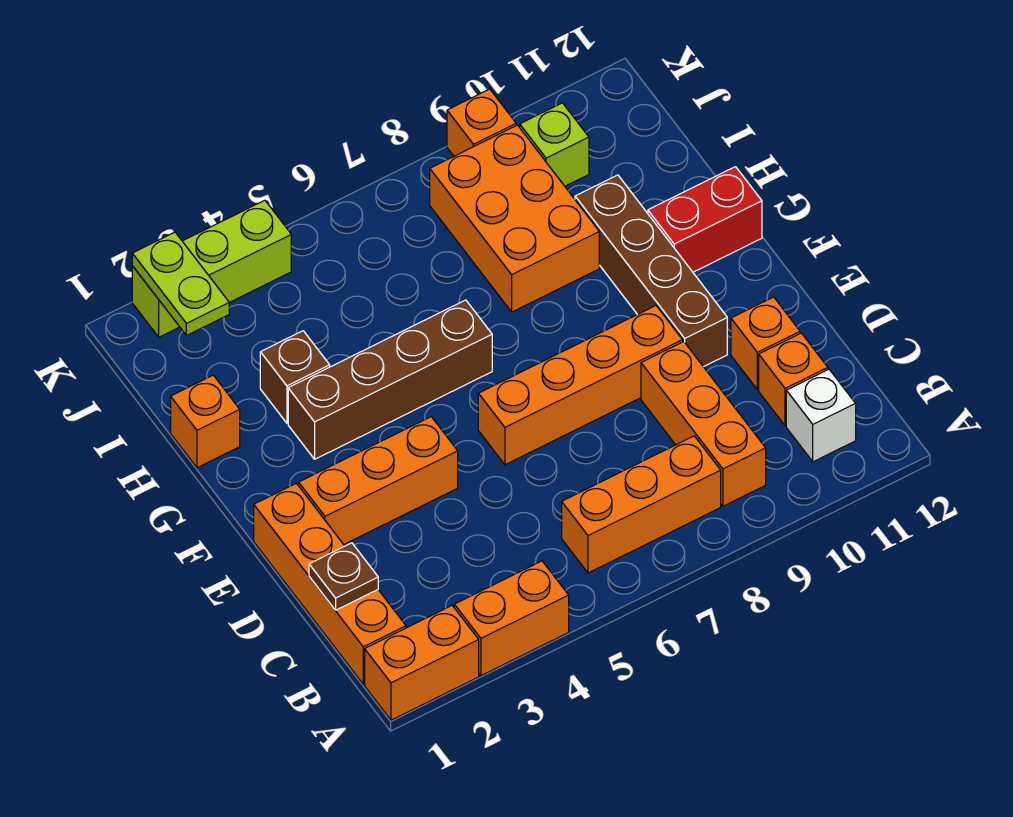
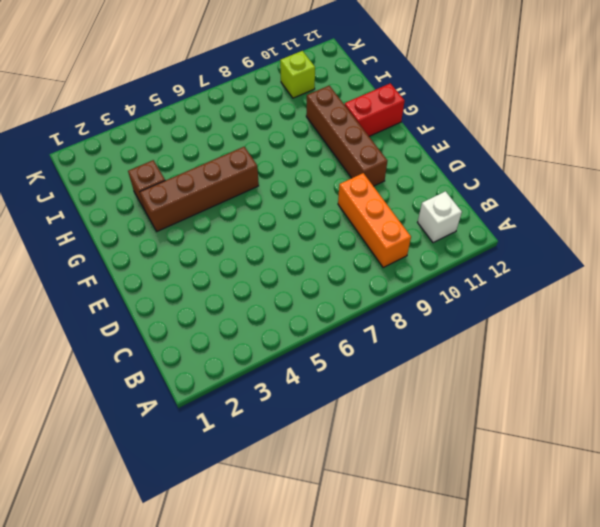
none -> orange brick A1:A2 level 1
none -> orange brick A3:A4 level 1
none -> orange brick B1:E1 level 1

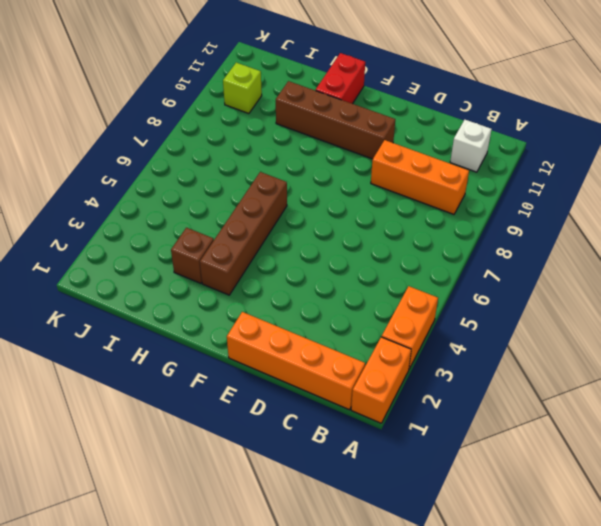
none -> orange brick B6:B8 level 1
none -> orange brick C11 level 1
none -> orange brick D11 level 1

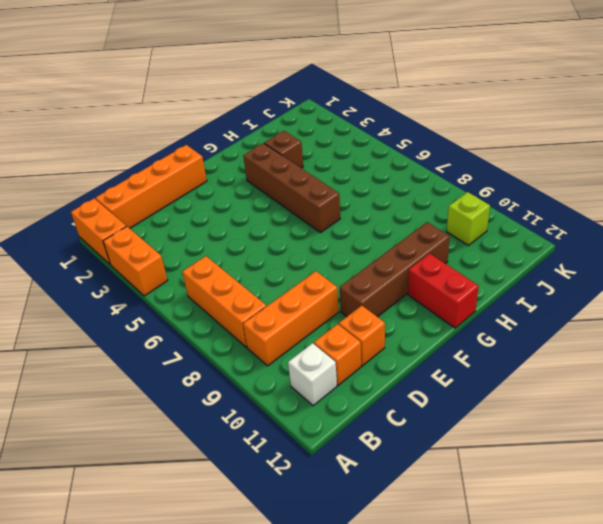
none -> orange brick E2:E4 level 1
none -> orange brick E6:E9 level 1
none -> orange brick H1 level 1

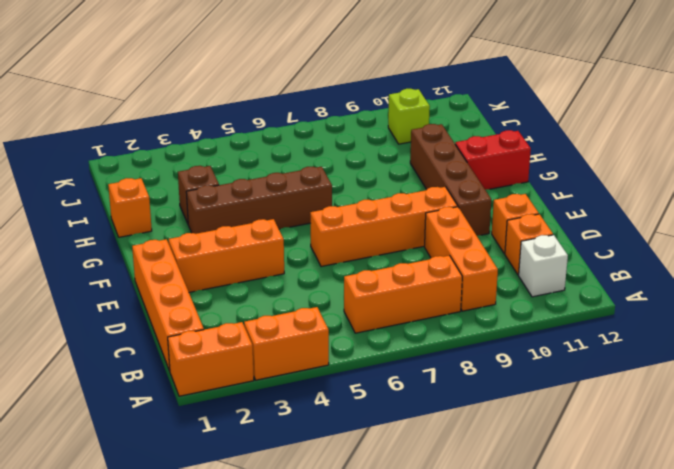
none -> orange brick H8:J9 level 1
none -> lime brick K2:K4 level 1
none -> orange brick K9 level 1

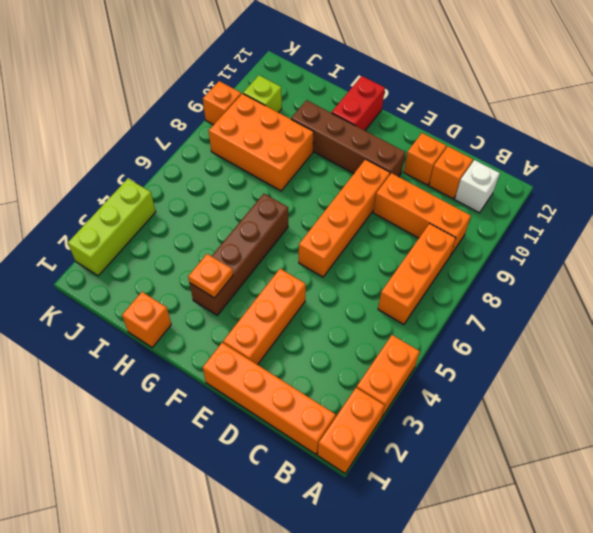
orange plate G3 level 2 -> none
none -> brown brick H3 level 1
none -> brown plate C1 level 2
none -> lime plate J2:K2 level 2

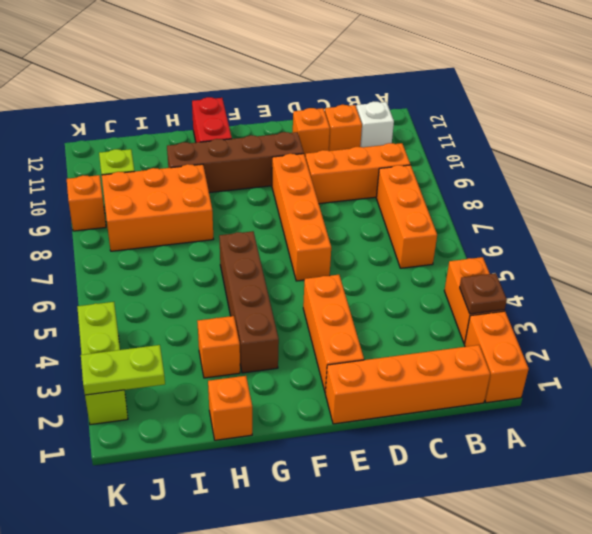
brown plate A3 level 2 -> brown plate C1 level 2
orange brick H3 level 1 -> brown brick H3 level 1

